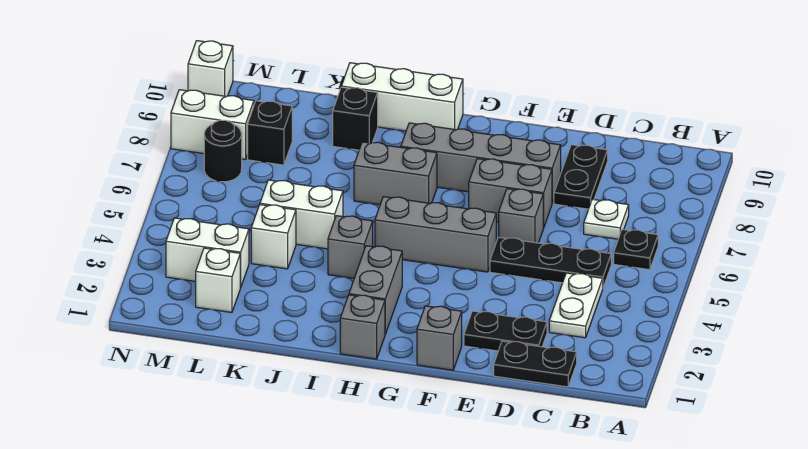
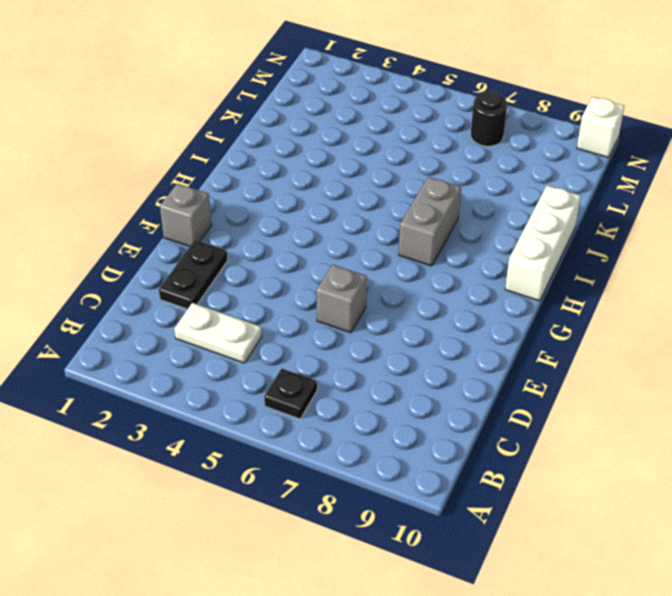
none -> black plate C1:D1 level 1
none -> black plate C5:E5 level 1
none -> white plate C7 level 1

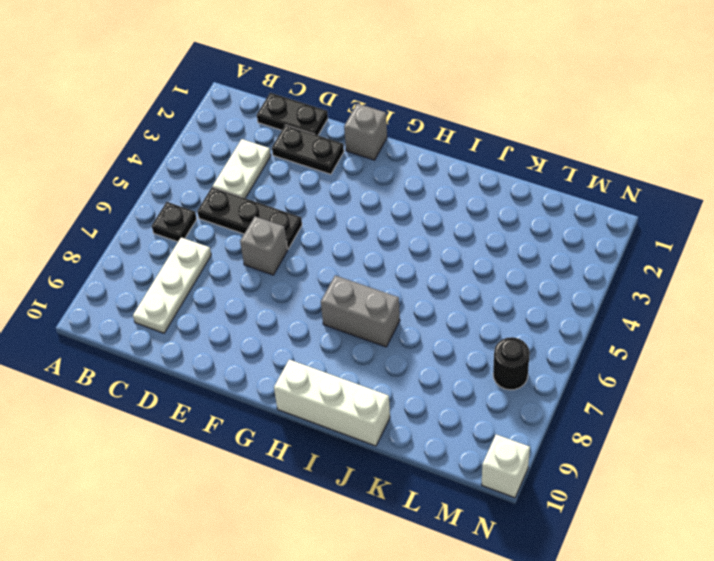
white plate C7:C9 level 1 -> white plate C7 level 1
none -> black plate D8:D9 level 1
none -> grey brick E7:F7 level 1
none -> grey brick E8:H8 level 1

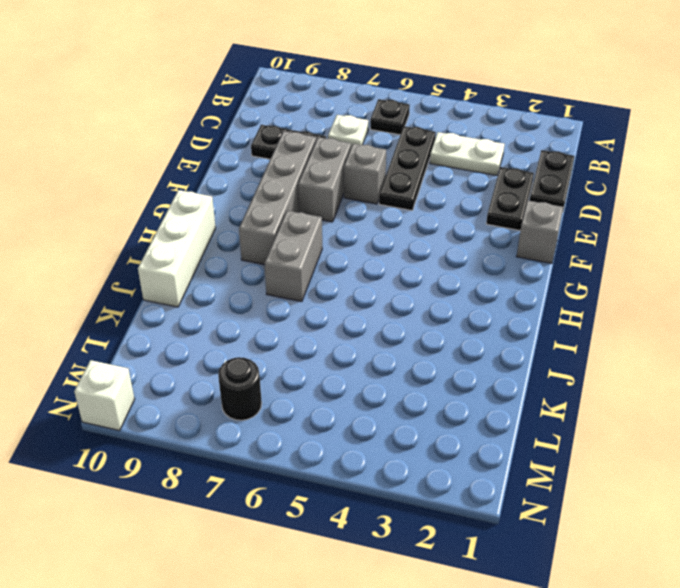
none -> grey brick F5:H5 level 1
none -> grey brick H1 level 1
none -> grey brick H2:H3 level 1

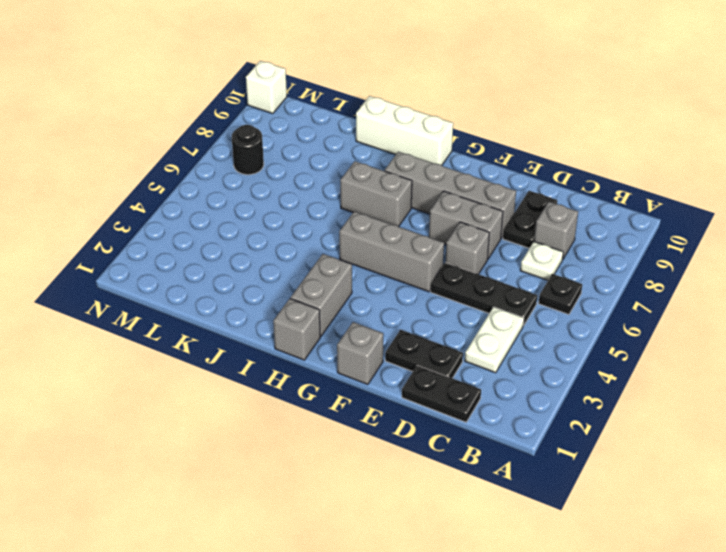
grey brick C8 level 1 -> grey brick I4 level 1
none -> white brick J5:K5 level 1
none -> black brick J9 level 1
none -> white brick K4 level 1

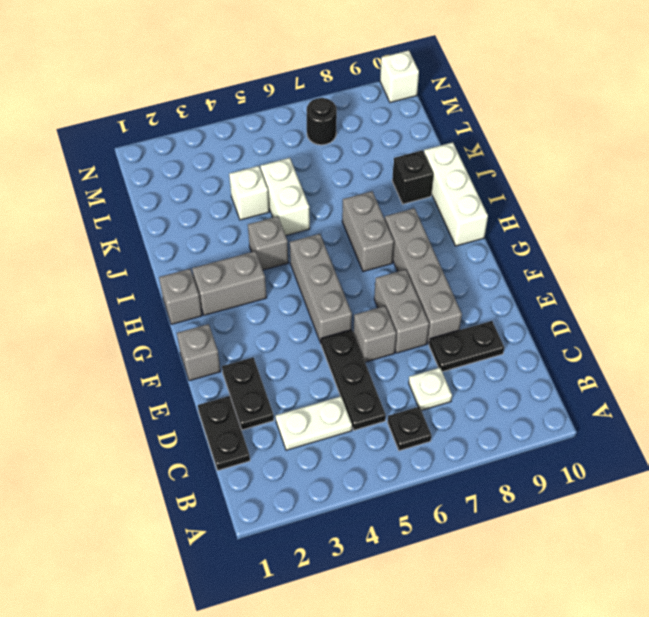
none -> white brick L2 level 1
none -> white brick L3:M3 level 1
none -> black brick L8 level 1

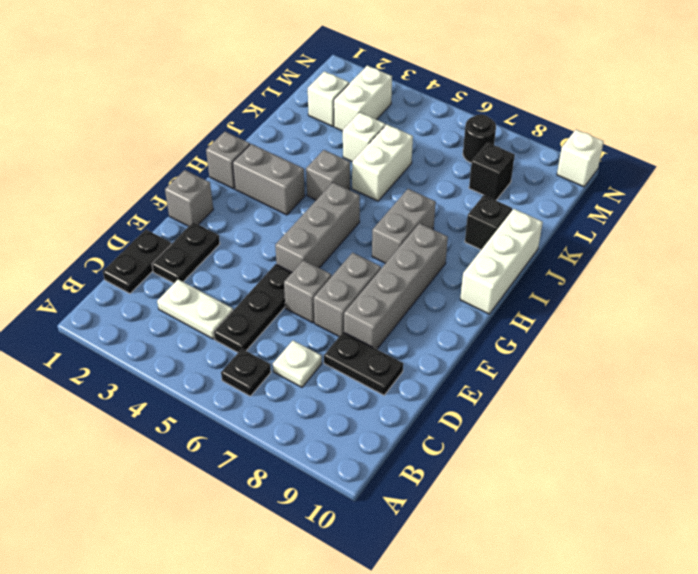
none -> white brick M8:N8 level 1

